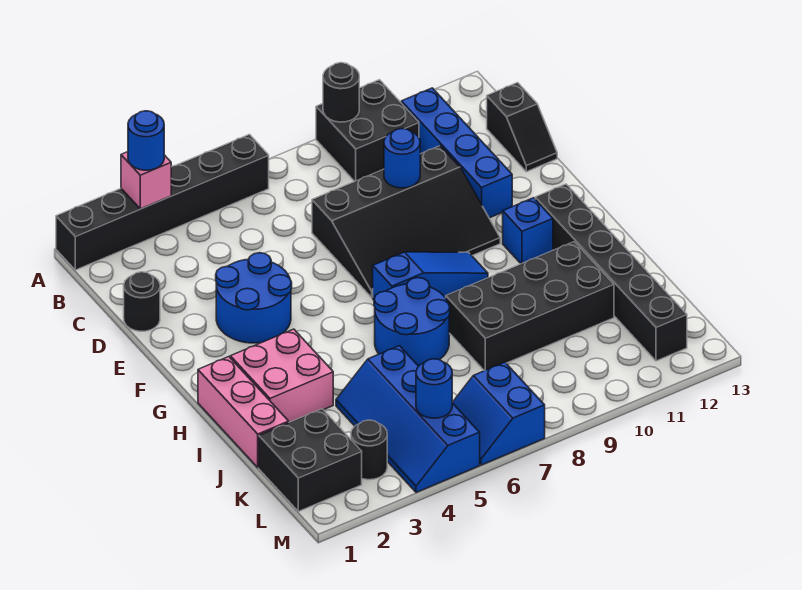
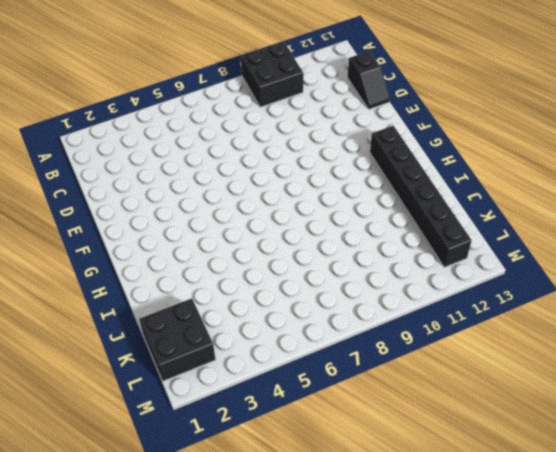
none -> black brick A1:A6 level 1
none -> blue brick B11:E11 level 1
none -> black round brick D1 level 1

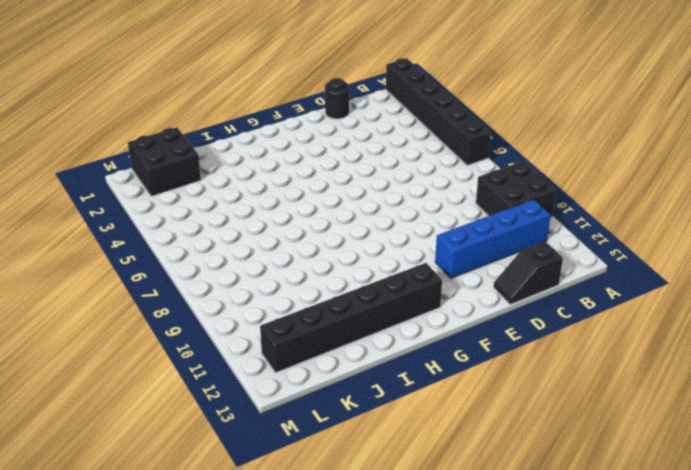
none -> black slope D7:F10 level 1 top D
none -> blue round brick E3:F4 level 1
none -> blue slope G7:G9 level 1 top 7

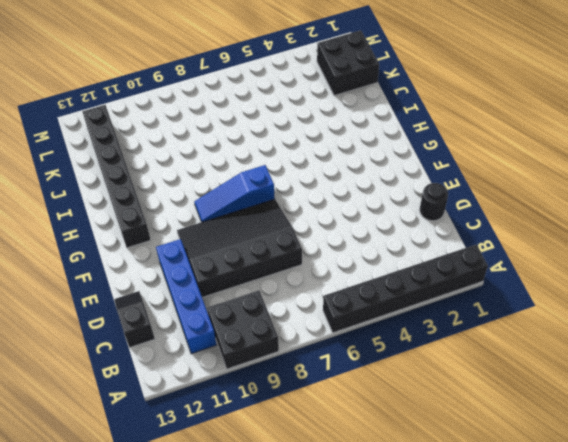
none -> blue round brick E3:F4 level 1
none -> blue brick G11 level 1
none -> pink brick H1:J1 level 1

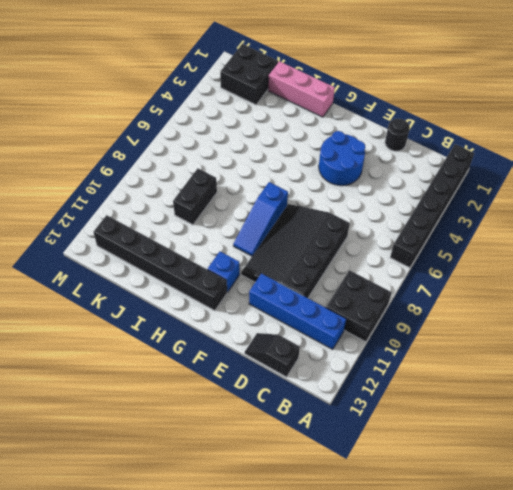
black brick J8:J9 level 1 -> black brick I8:J11 level 1
none -> pink brick H2:I3 level 1
none -> blue round brick H6:I7 level 1
none -> blue slope J4:M5 level 1 top 5

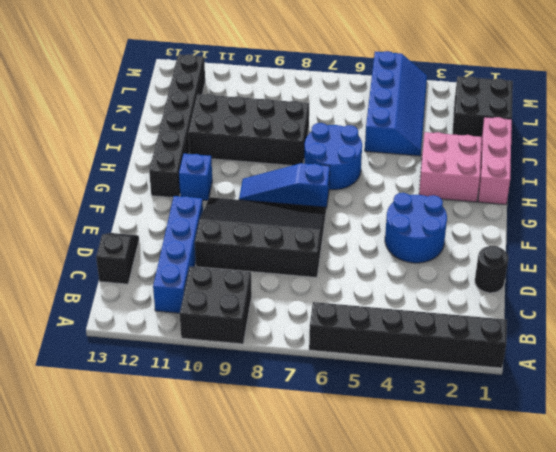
none -> black round brick L3 level 1
none -> blue slope L6:M7 level 1 top 7
none -> pink brick A3 level 2

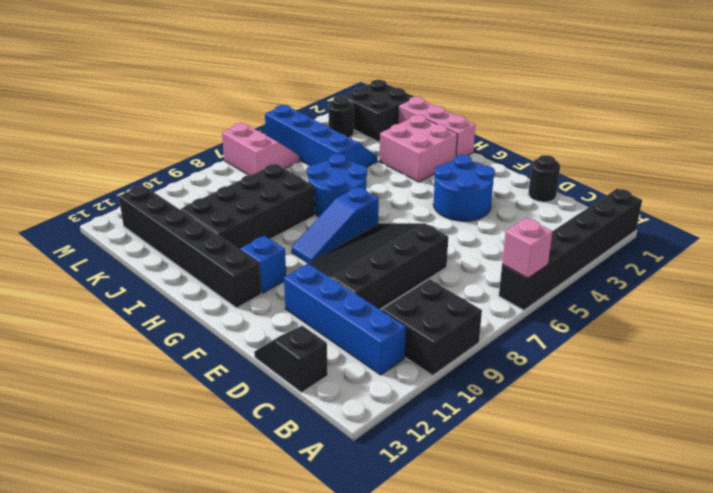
pink brick A6 level 2 -> pink brick A3 level 2
pink slope L6:M7 level 1 top 7 -> blue slope L6:M7 level 1 top 7
none -> black round brick A9 level 2
none -> blue round brick D9 level 2
none -> blue round brick L5 level 2

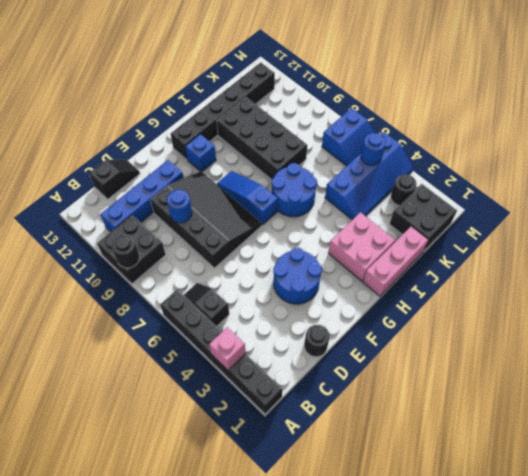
black slope B5:B6 level 1 top 5 -> none
none -> blue round brick A3 level 3

